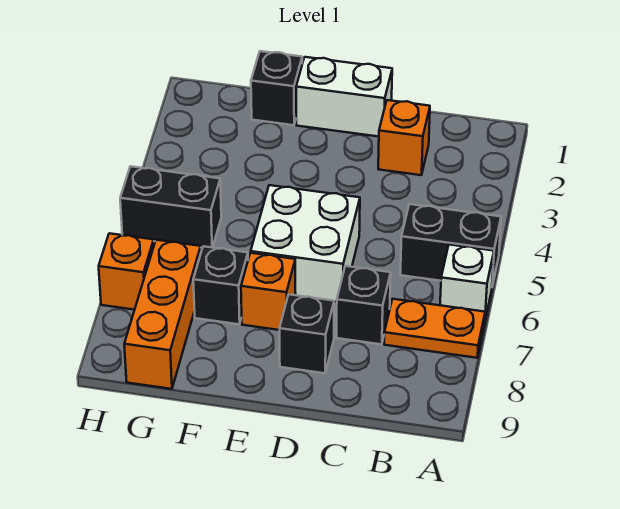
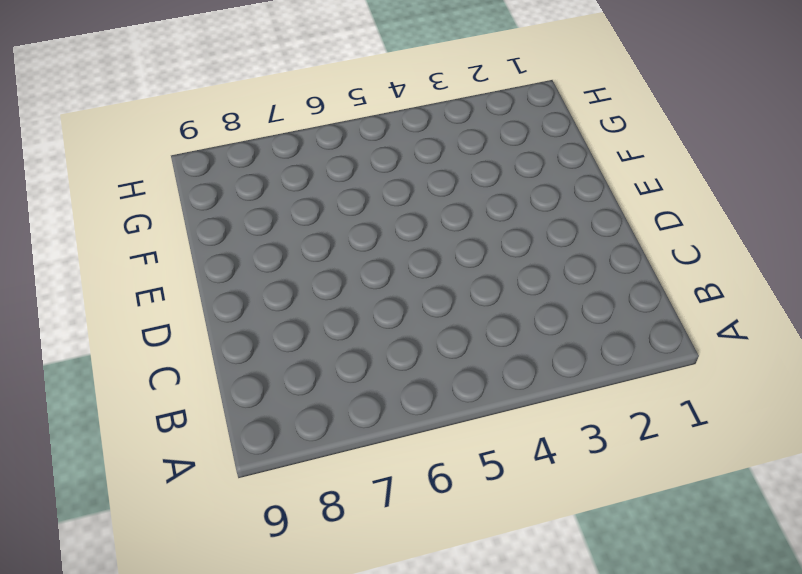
none -> black brick A5:B5 level 1
none -> white brick A6 level 1
none -> orange plate A7:B7 level 1

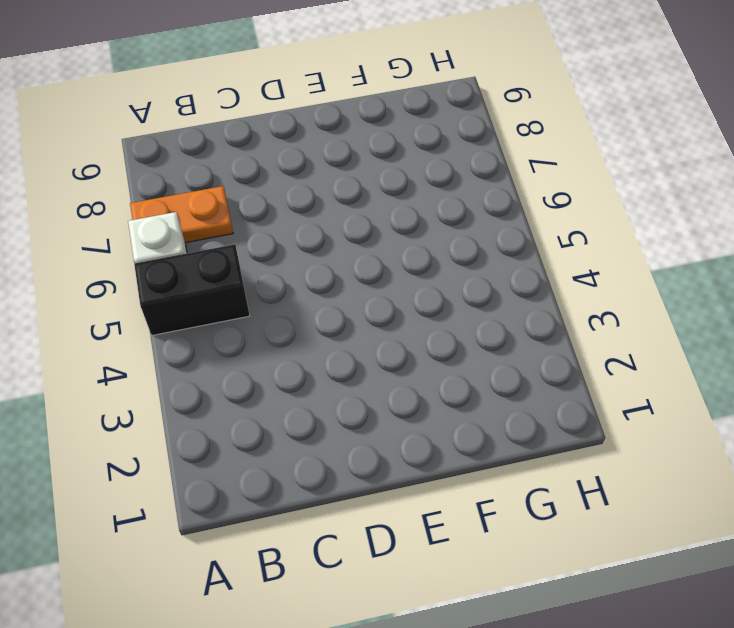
none -> orange brick C2 level 1
none -> black brick C7 level 1
none -> white brick D1:E1 level 1

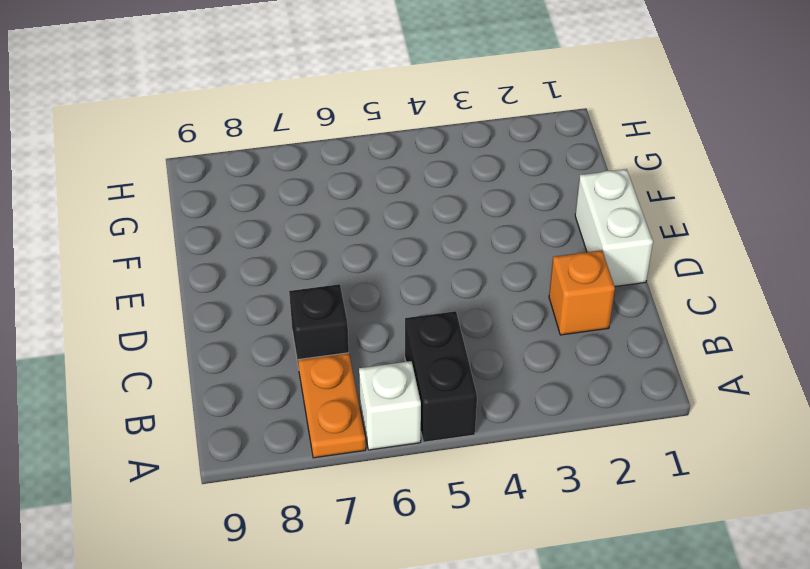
none -> white brick D5:E6 level 1
none -> black brick D8 level 1
none -> orange brick E7 level 1

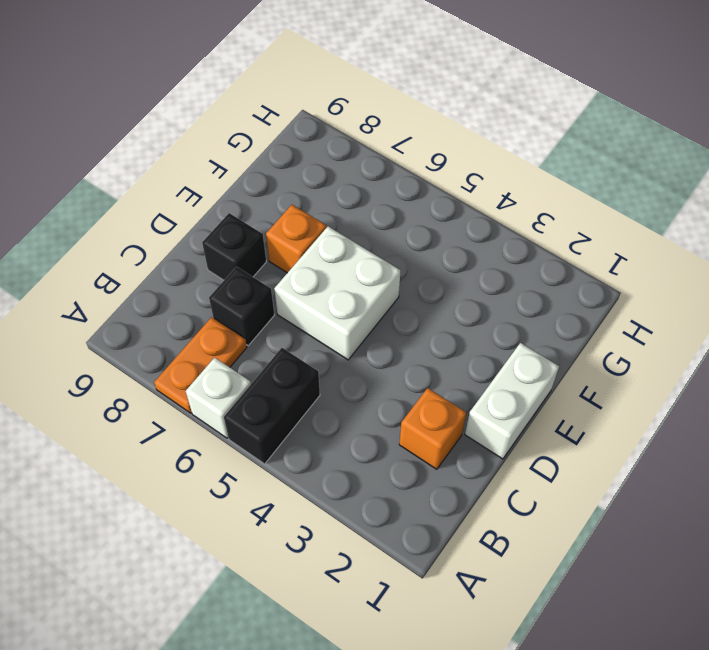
none -> black brick F1 level 1
none -> black brick F7 level 1
none -> black brick G5:H5 level 1

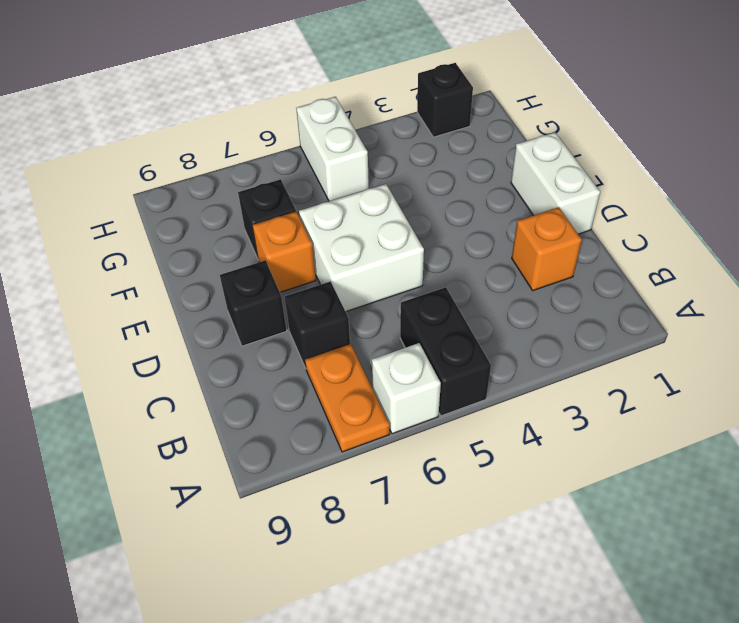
white brick G5:H5 level 1 -> black brick G5:H5 level 1
black brick H2 level 1 -> black brick F1 level 1
none -> orange brick G7:G9 level 1
none -> orange brick H7 level 1

